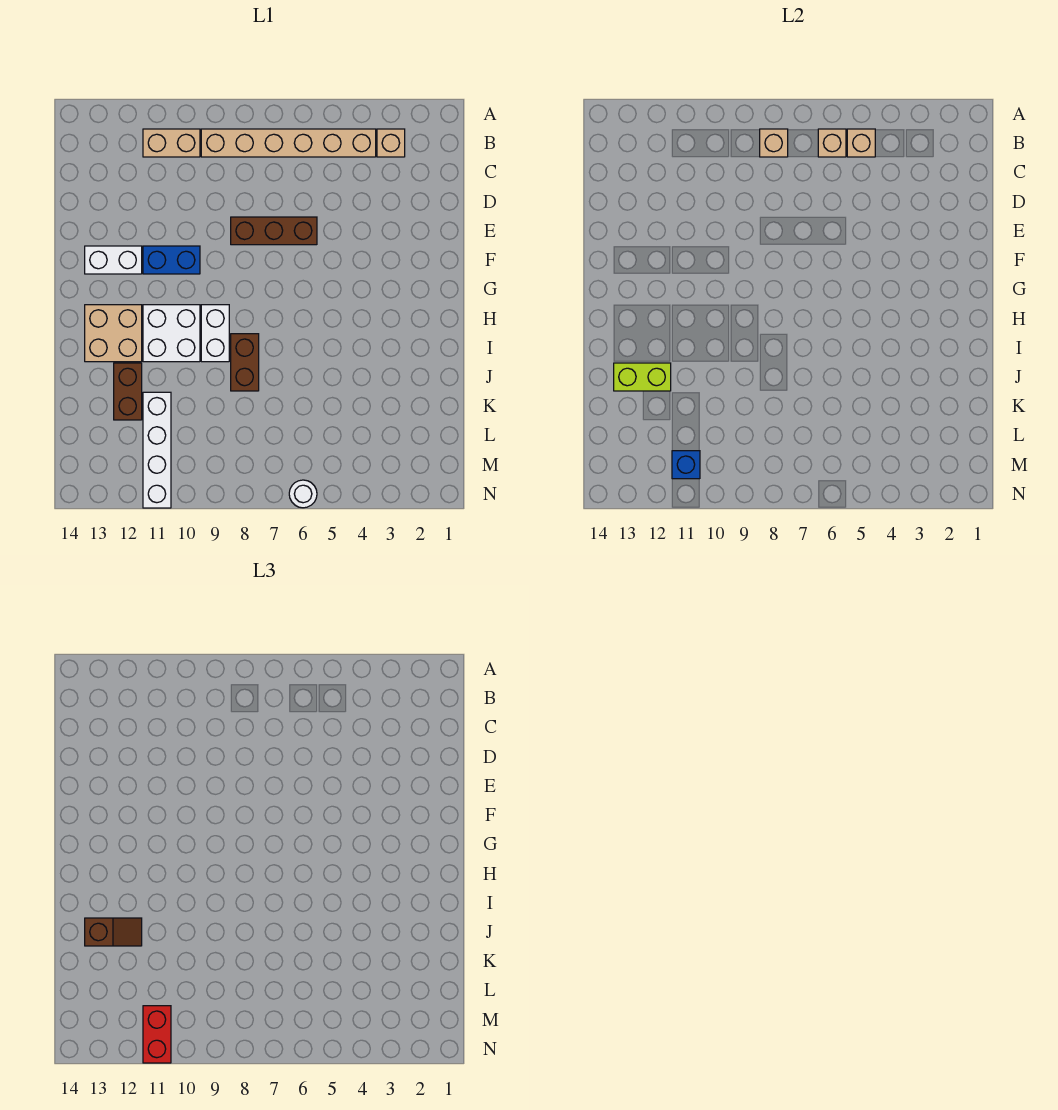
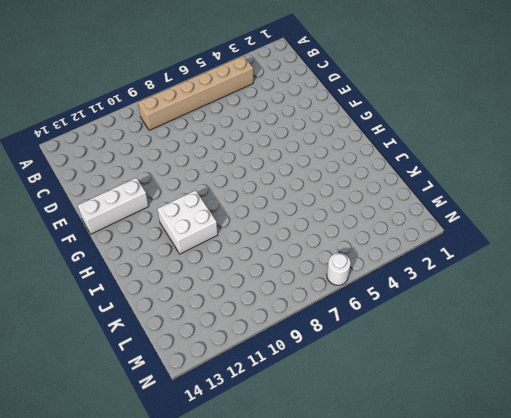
white brick F12:F14 level 1 -> white brick F12:F13 level 1
none -> tan brick B3 level 1
none -> tan brick B10:B11 level 1
none -> brown brick E6:E8 level 1

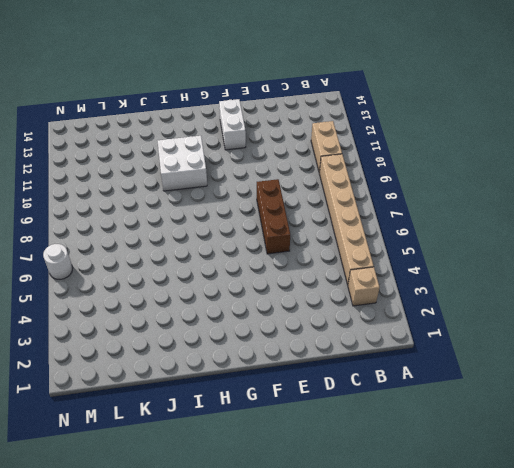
none -> blue brick F10:F11 level 1
none -> white brick H9:I9 level 1
none -> tan brick H12:I13 level 1

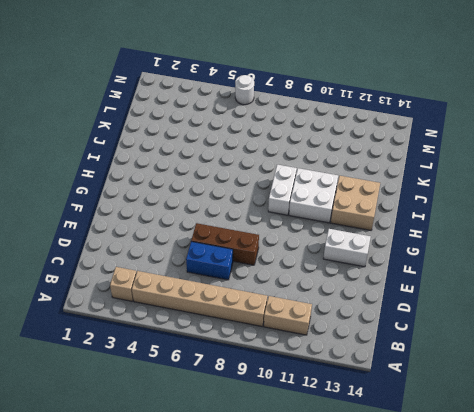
blue brick D6:D7 level 1 -> blue brick F10:F11 level 1
none -> brown brick I8:J8 level 1
none -> brown brick J12:K12 level 1
none -> white brick K11:N11 level 1

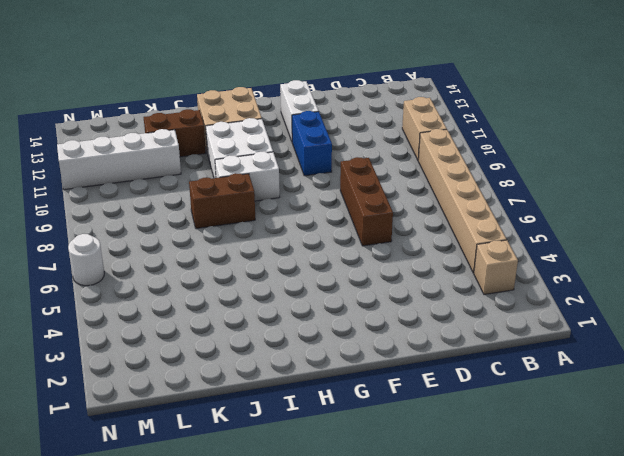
none -> tan brick B5 level 2
none -> tan brick B6 level 2
none -> tan brick B8 level 2

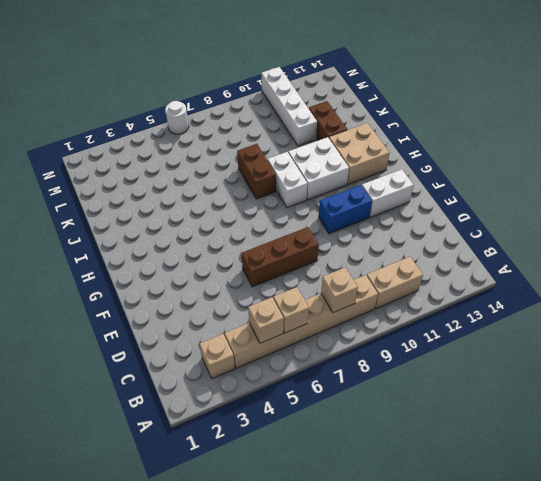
none -> lime brick J12:J13 level 2
none -> blue brick M11 level 2
none -> brown slope J12:J13 level 3 top 13

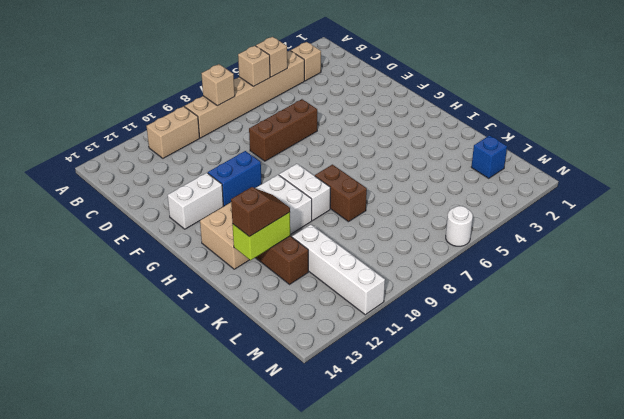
blue brick L2 level 1 -> blue brick M11 level 2
none -> red brick M11:N11 level 3

